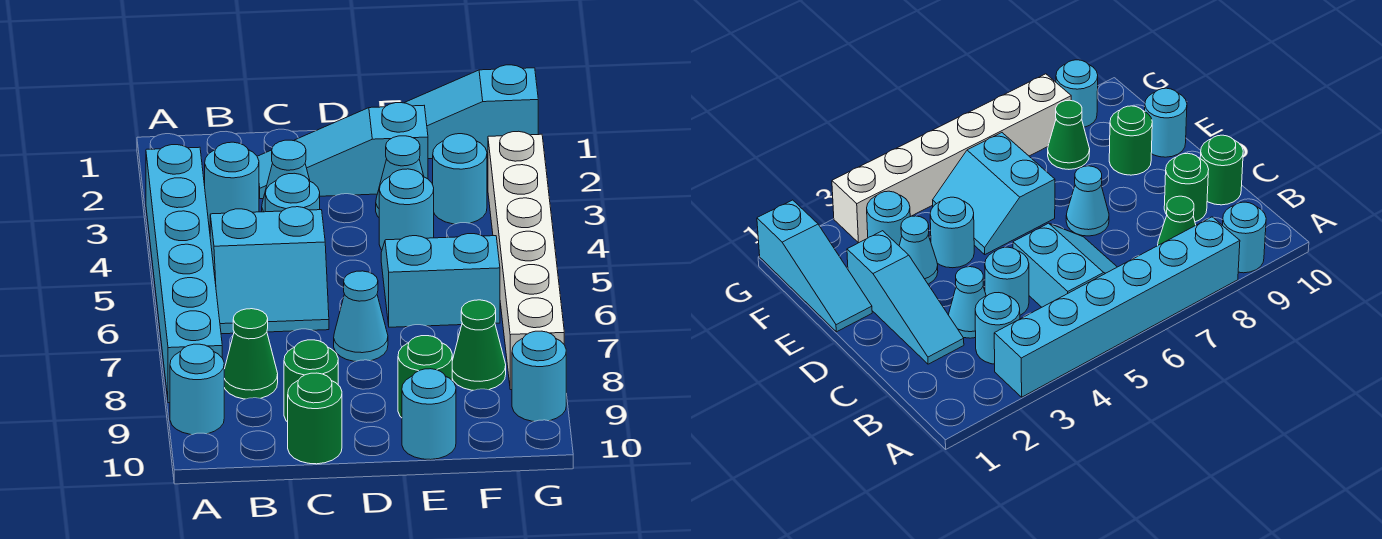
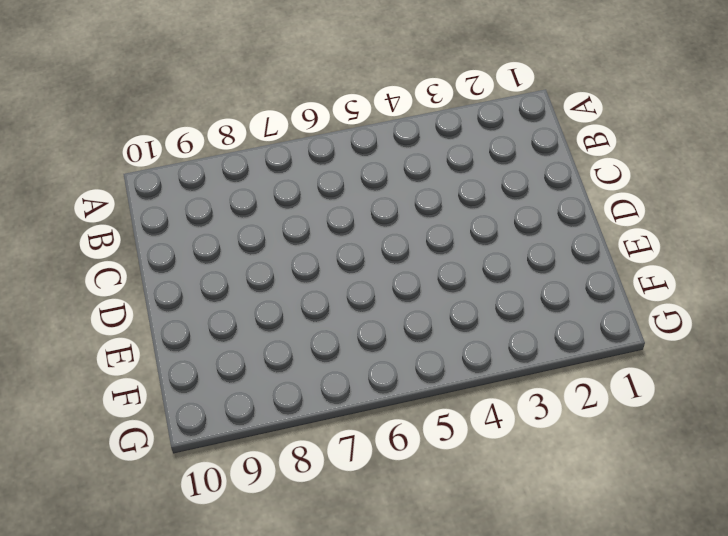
none -> cyan brick A3:A8 level 1
none -> cyan round brick A9 level 1
none -> cyan round brick B3 level 1

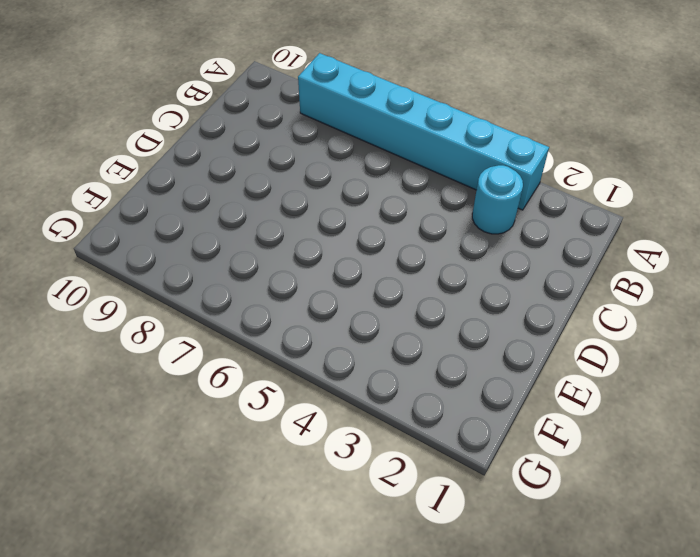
none -> cyan round brick A9 level 1
none -> cyan slope B5:C6 level 1 top 5
none -> green cone B8 level 1

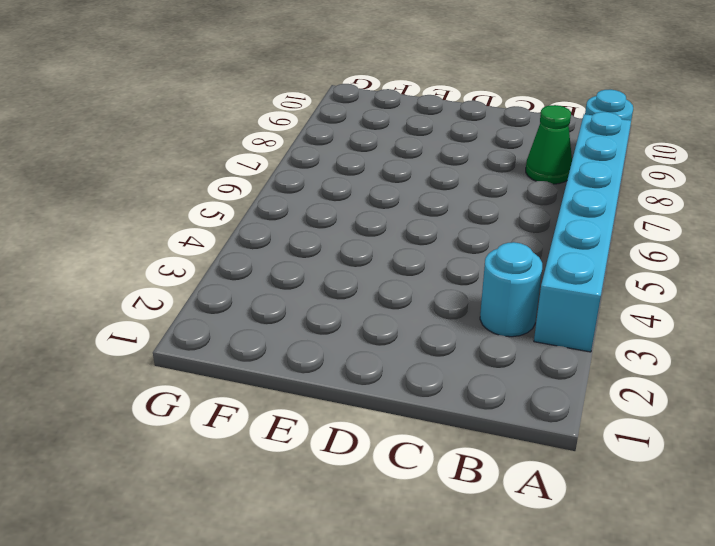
none -> cyan slope B5:C6 level 1 top 5
none -> cyan slope C2:E2 level 1 top E
none -> cyan cone C3 level 1

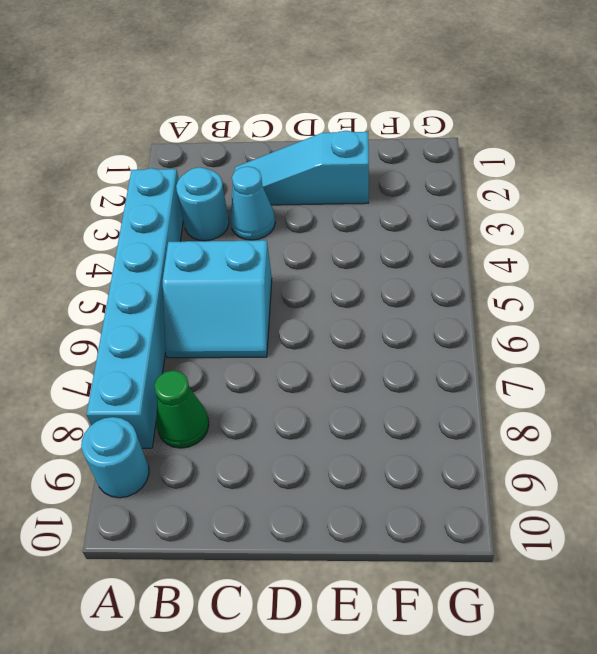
none -> cyan round brick C4 level 1
none -> green round brick C9 level 1
none -> green round brick C10 level 1

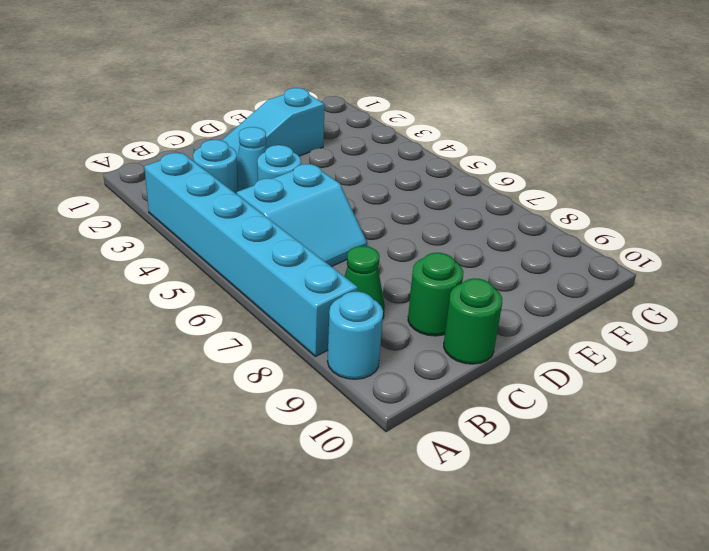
none -> cyan cone D7 level 1
none -> cyan slope E1:G1 level 1 top G
none -> cyan cone E3 level 1

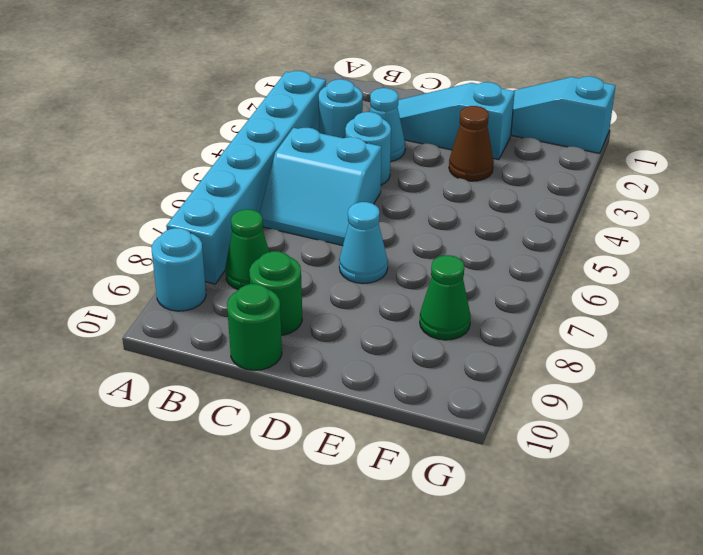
brown cone E3 level 1 -> cyan cone E3 level 1
none -> cyan round brick E4 level 1
none -> cyan slope E5:F6 level 1 top 6
none -> green round brick E9 level 1

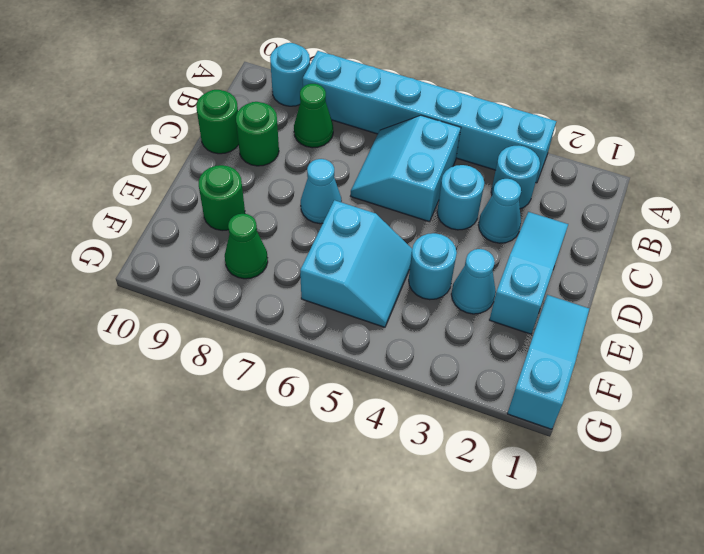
none -> cyan round brick E10 level 1
none -> cyan round brick F3 level 1
none -> white brick G3:G8 level 1

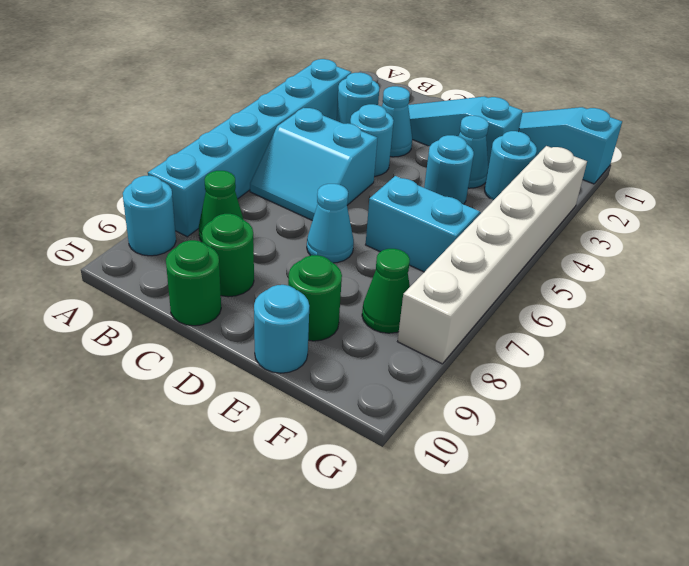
none -> cyan round brick G9 level 1

